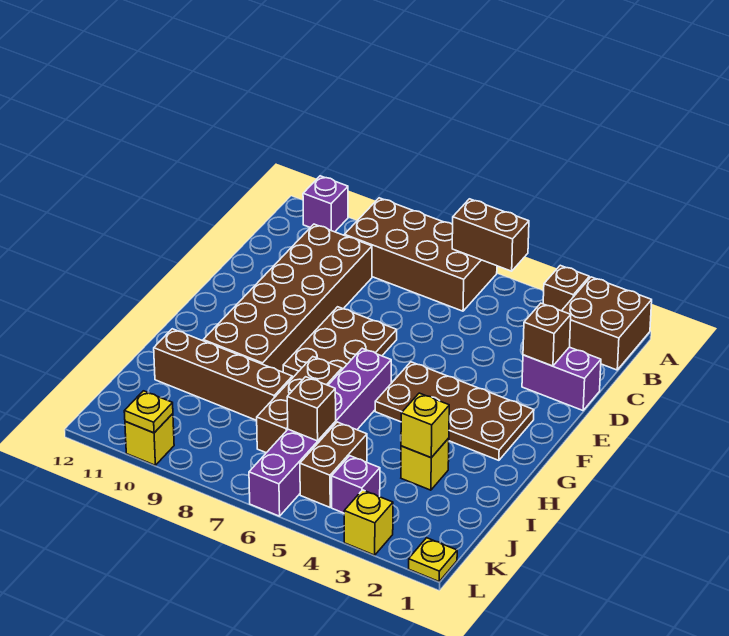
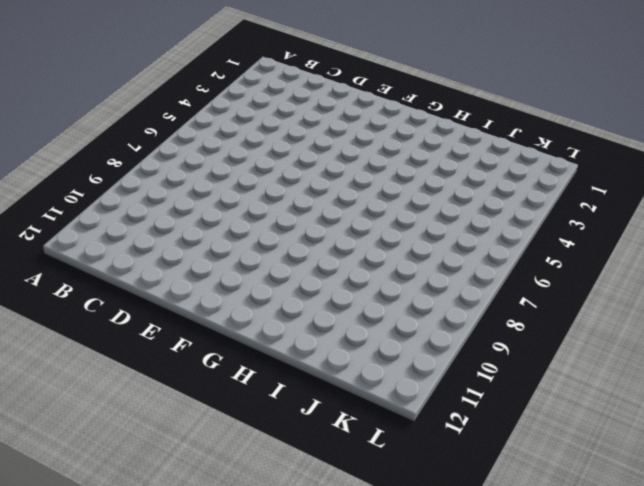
none -> brown brick A1:B2 level 1
none -> brown brick A3 level 1
none -> brown brick A6:B9 level 1

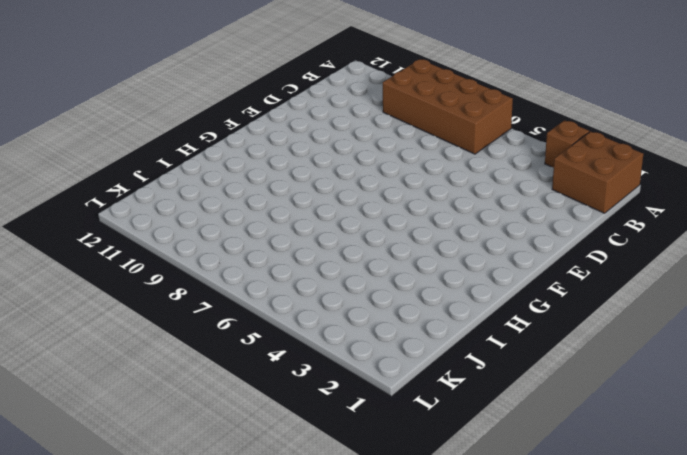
none -> purple brick A11 level 1
none -> brown brick C9:H10 level 1
none -> purple brick D1:D2 level 1

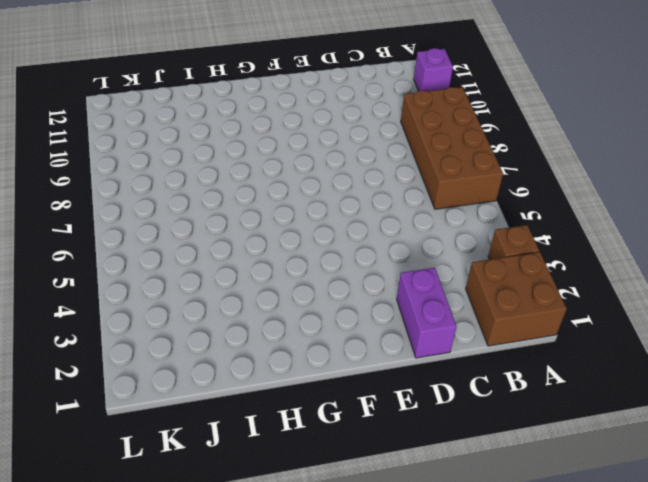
none -> brown brick C9:H10 level 1
none -> brown plate E7:G8 level 1
none -> brown plate F2:G5 level 1

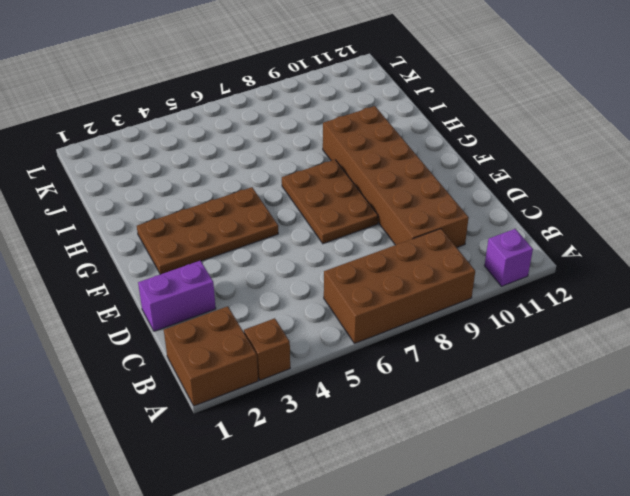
none -> purple brick G6:L6 level 1
none -> brown brick H7:J7 level 1
none -> yellow brick I3 level 1

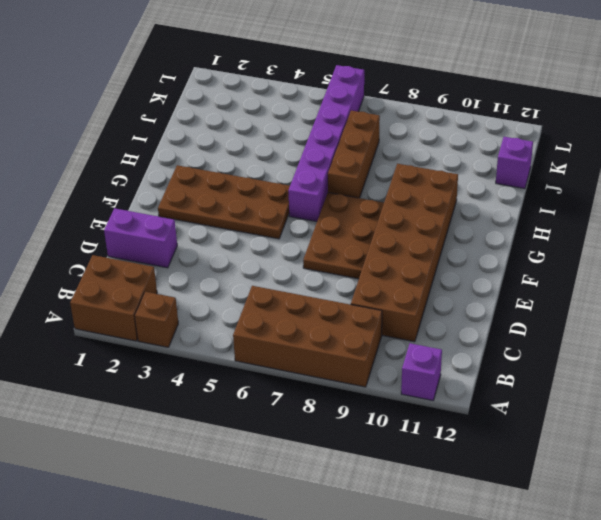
purple brick J12 level 1 -> purple brick K4 level 1
none -> yellow brick I3 level 1
none -> brown brick I8:I11 level 1
none -> brown brick J5:K5 level 1

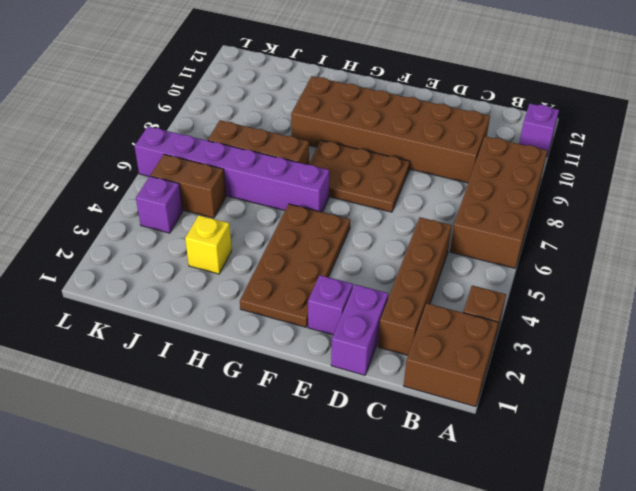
brown brick C2:C5 level 1 -> brown brick I8:I11 level 1
purple brick E2 level 1 -> none
none -> yellow plate L1 level 1
none -> yellow brick L3 level 1
none -> yellow brick L10 level 1

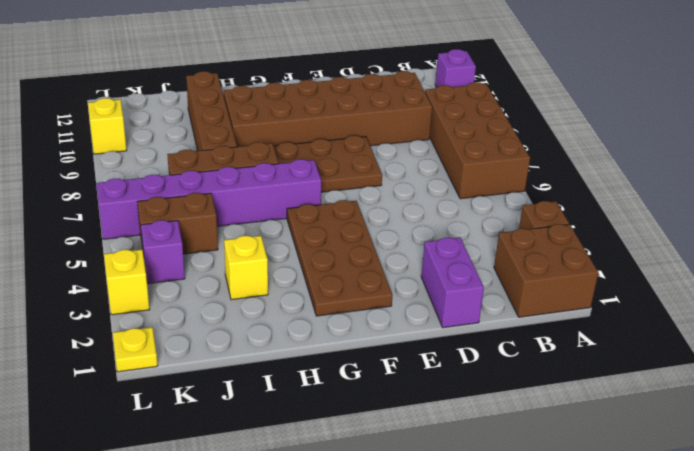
none -> brown brick A5:A6 level 2
none -> brown brick D2 level 2
none -> yellow brick I3 level 2

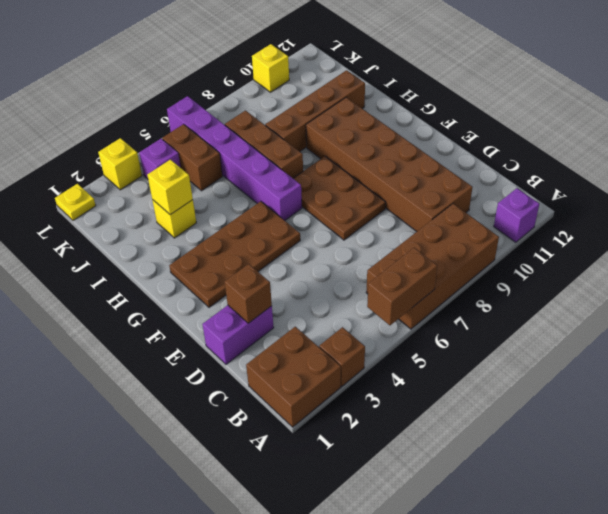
none -> brown brick J6 level 2
none -> yellow plate L10 level 2

